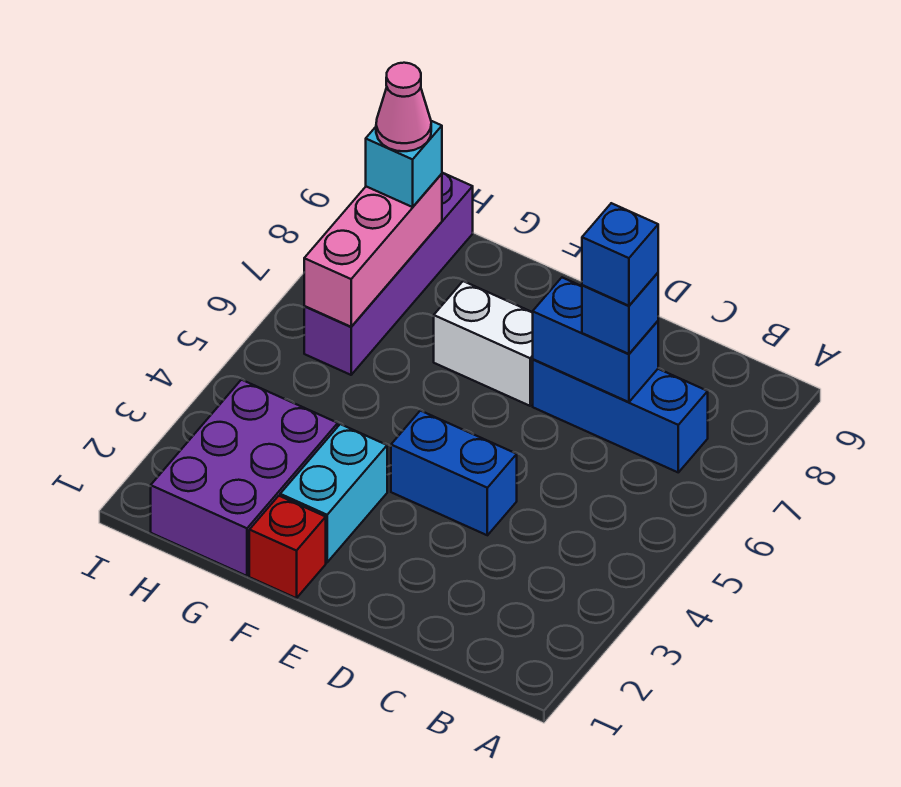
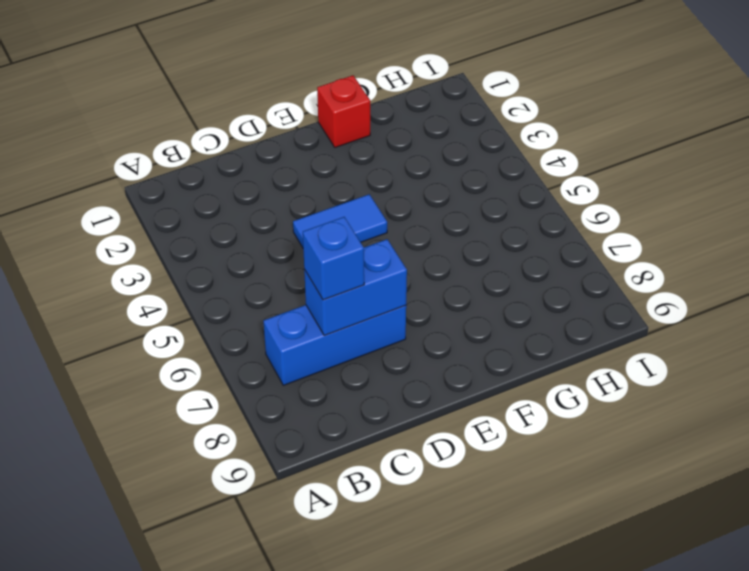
blue tile D4:E4 level 1 -> blue brick D4:E4 level 1
none -> white brick E7:F7 level 1
none -> cyan brick F2:F3 level 1
none -> purple brick G1:H3 level 1

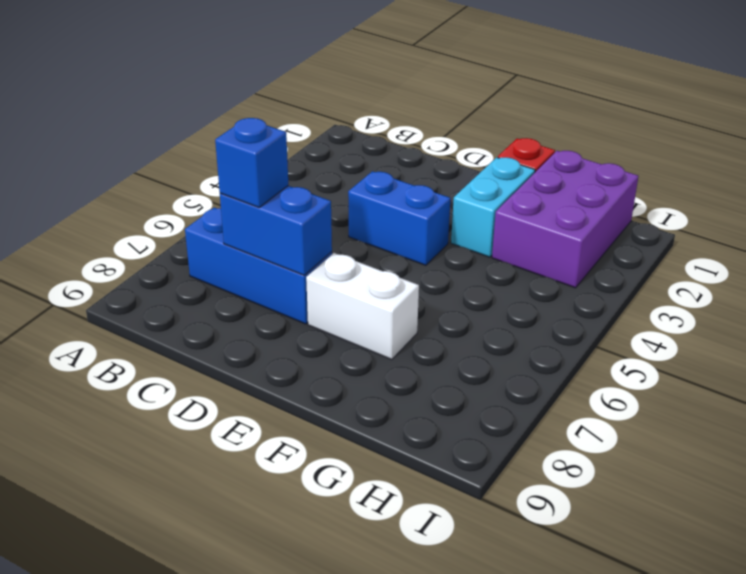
none -> purple brick H6:H9 level 1
none -> pink brick H6:H8 level 2
none -> cyan brick H8 level 3

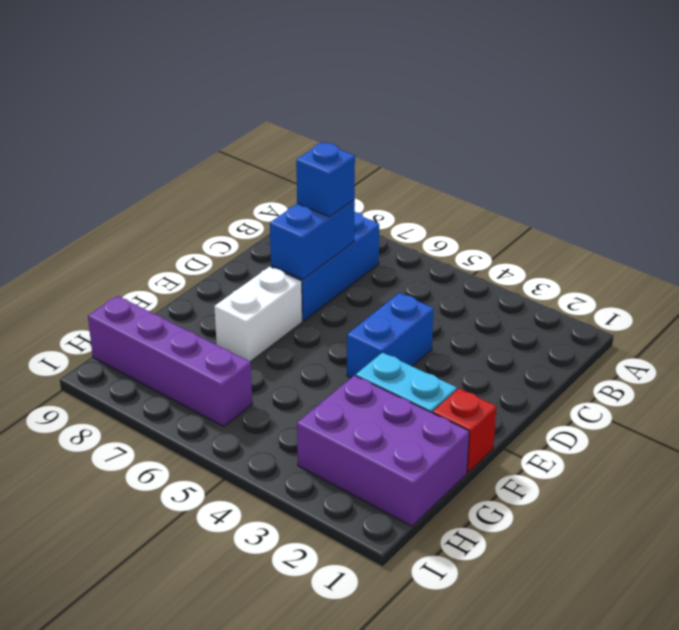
none -> pink brick H6:H8 level 2
none -> cyan brick H8 level 3
none -> blue brick C7 level 4

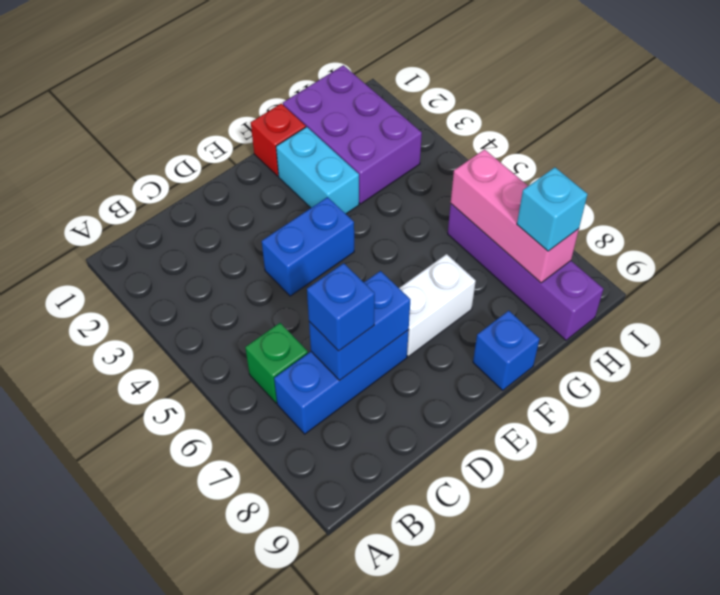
green brick B6 level 1 -> none
blue brick F9 level 1 -> blue brick C7 level 4
none -> pink cone H8 level 4

